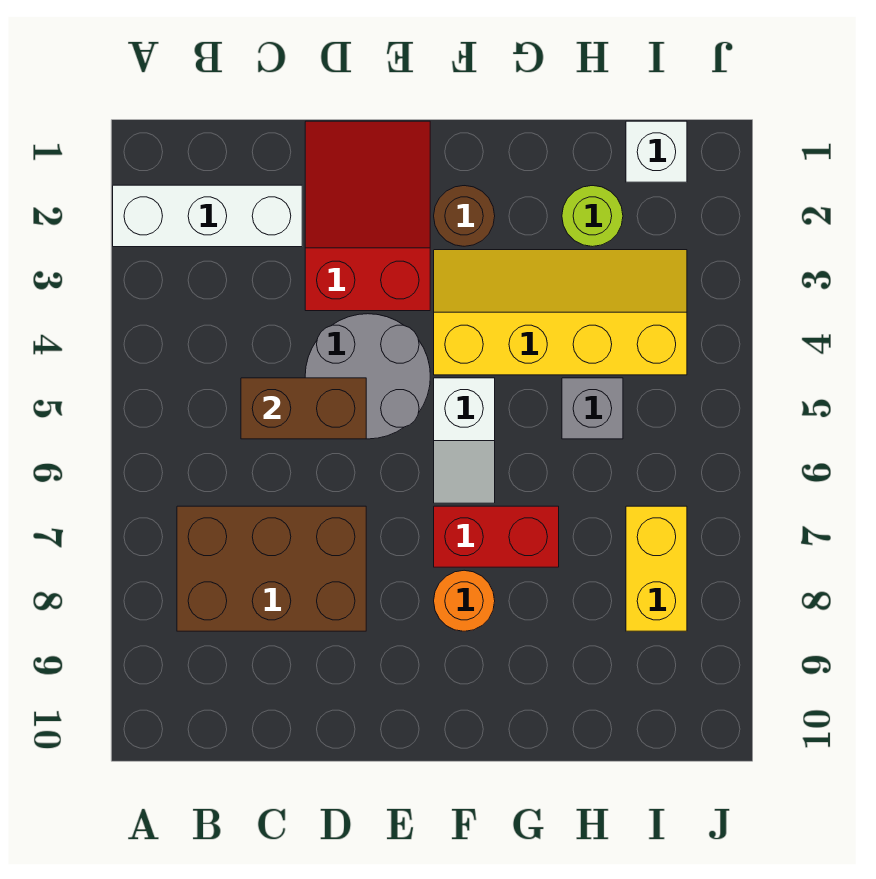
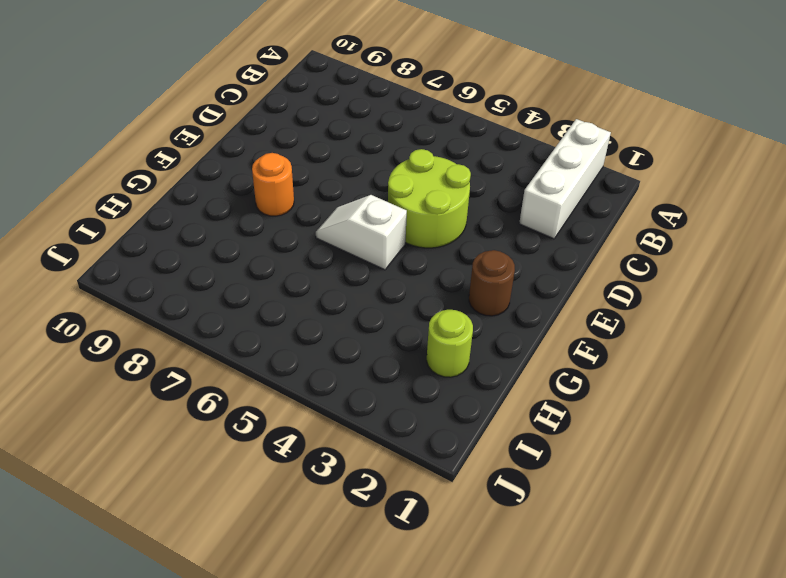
lime round brick D4:E5 level 1 -> grey round brick D4:E5 level 1
none -> brown brick B7:D8 level 1
none -> red slope D1:E3 level 1 top 3
none -> yellow slope F3:I4 level 1 top 4

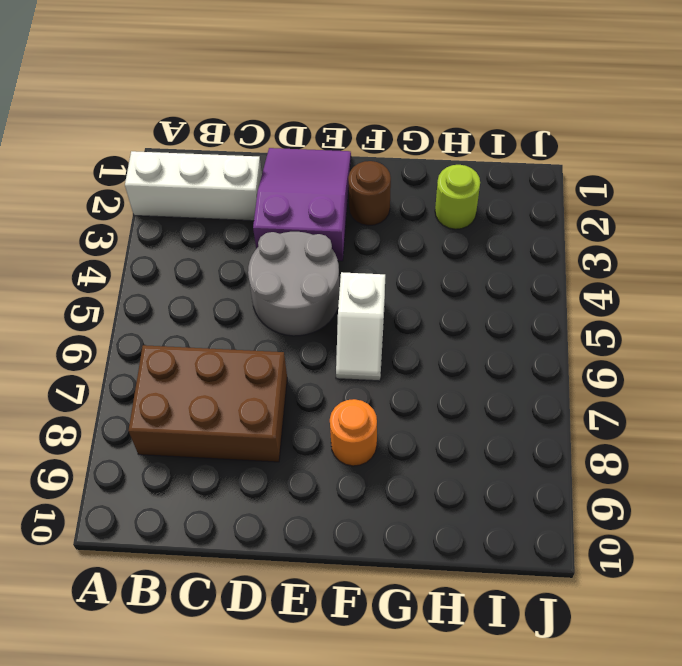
purple slope D1:E3 level 1 top 3 -> red slope D1:E3 level 1 top 3
none -> yellow slope F3:I4 level 1 top 4
none -> red brick F7:G7 level 1
none -> grey brick H5 level 1

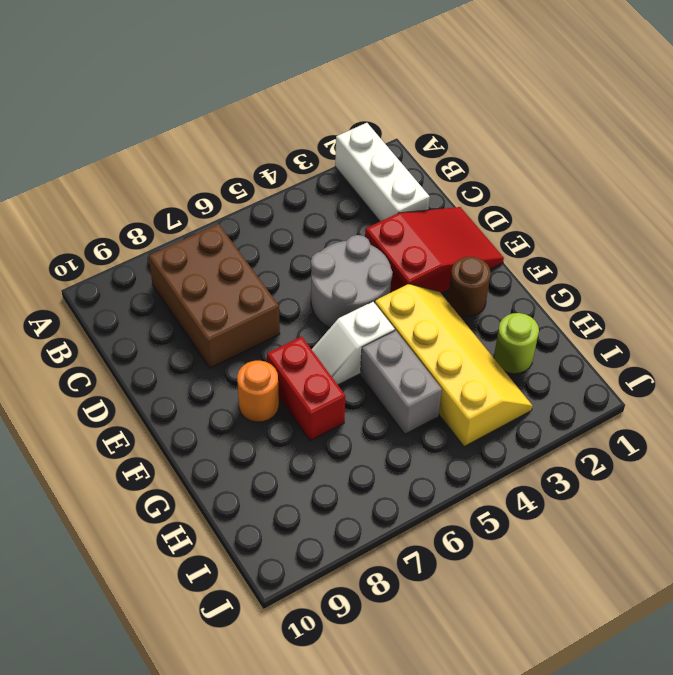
grey brick G5:H5 level 1 -> grey brick H5 level 1
none -> white brick I1 level 1
none -> yellow brick I7:I8 level 1
none -> brown brick C5:D5 level 2

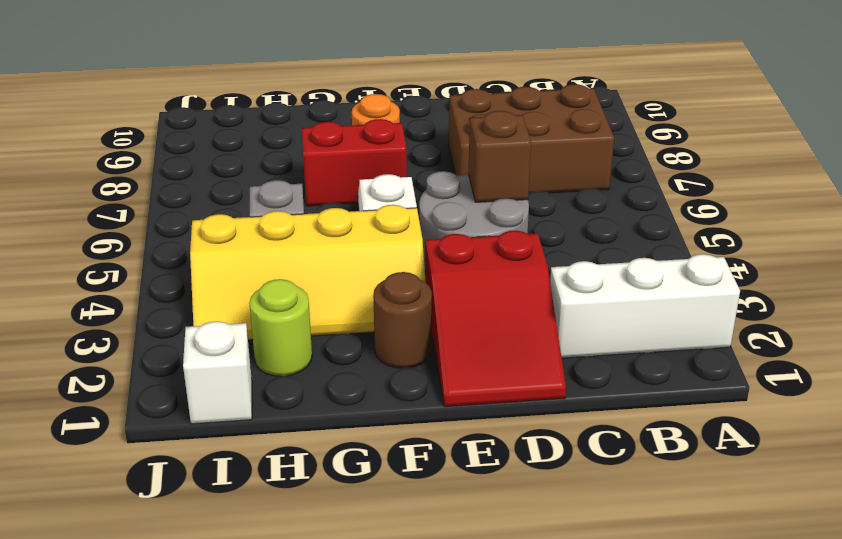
brown brick D5 level 2 -> brown brick C5:D5 level 2
none -> yellow brick I7:I8 level 1

